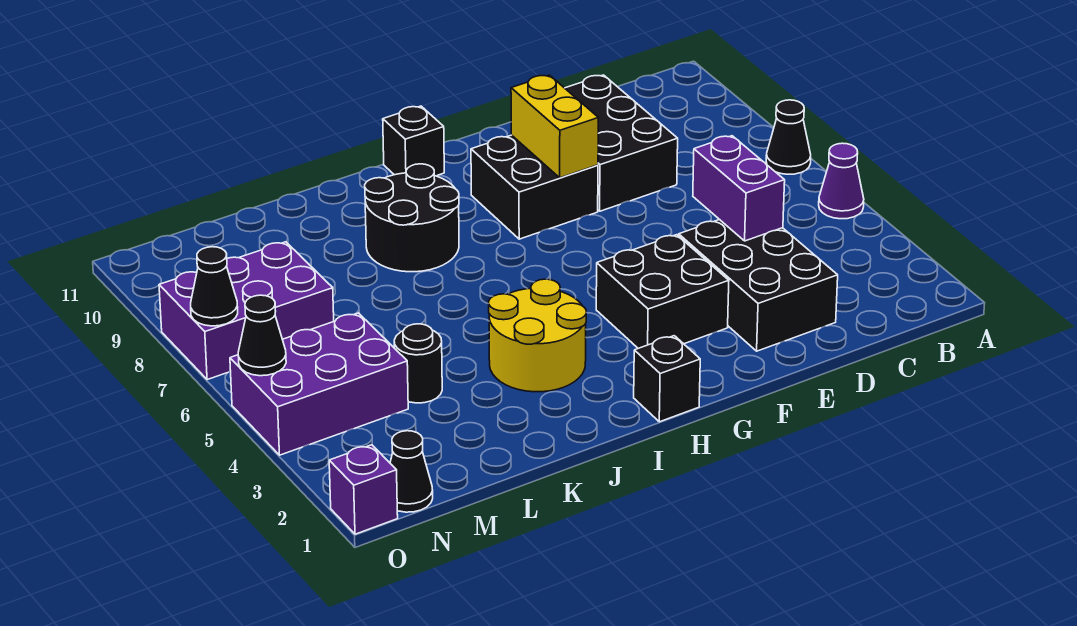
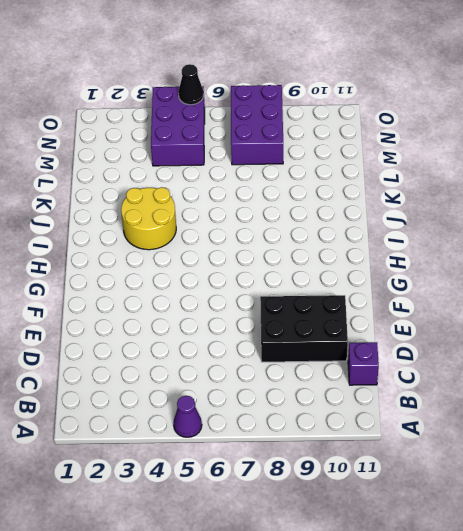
purple brick C11 level 1 -> purple brick O1 level 1
none -> black cone A7 level 1
none -> black brick D2:E4 level 1
none -> black brick F3:G4 level 1

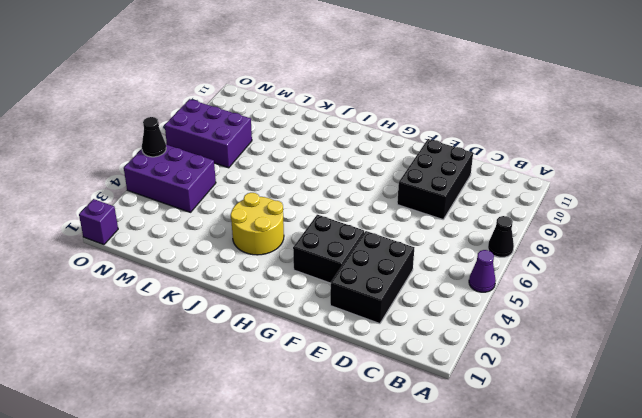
none -> black brick F8:G9 level 1
none -> black brick H1 level 1
none -> black brick H11 level 1

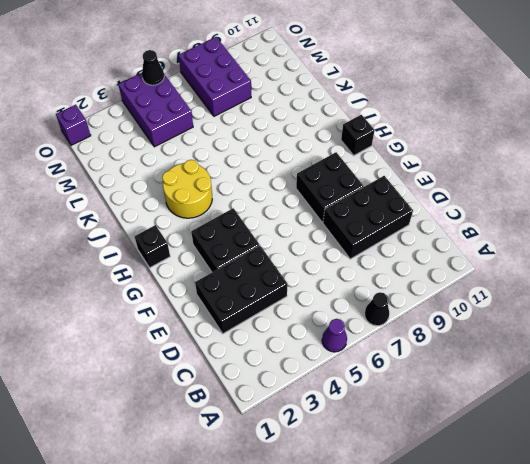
none -> black round brick I8:J9 level 1
none -> black round brick L4 level 1
none -> black cone N1 level 1

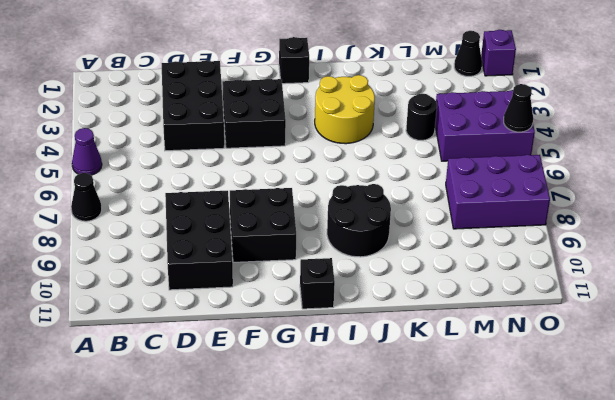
none -> purple brick D4:D5 level 2
none -> yellow brick F8:F9 level 2
none -> black cone O7 level 2

